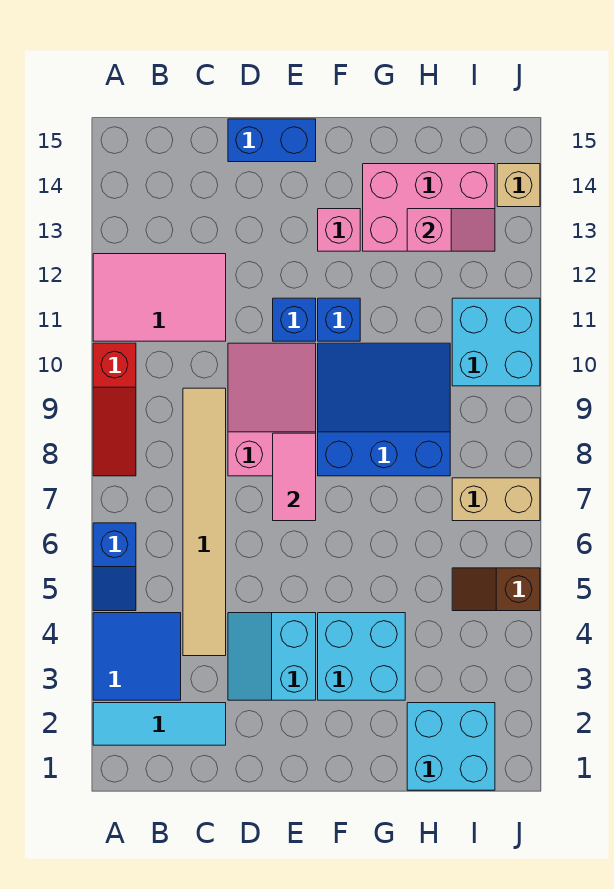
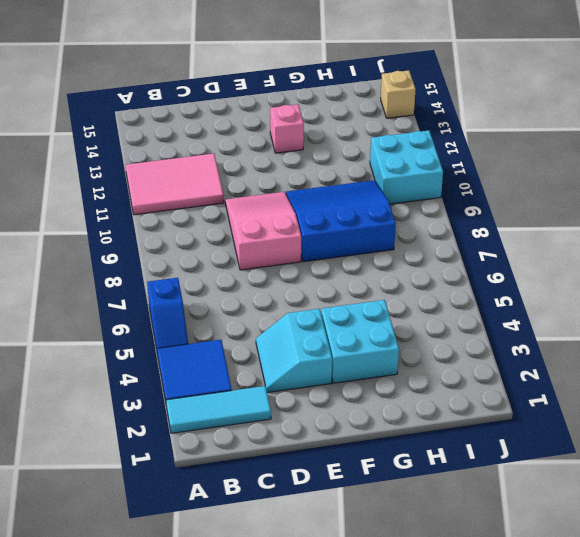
none -> red slope A8:A10 level 1 top 10
none -> tan tile C4:C9 level 1
none -> blue brick D15:E15 level 1

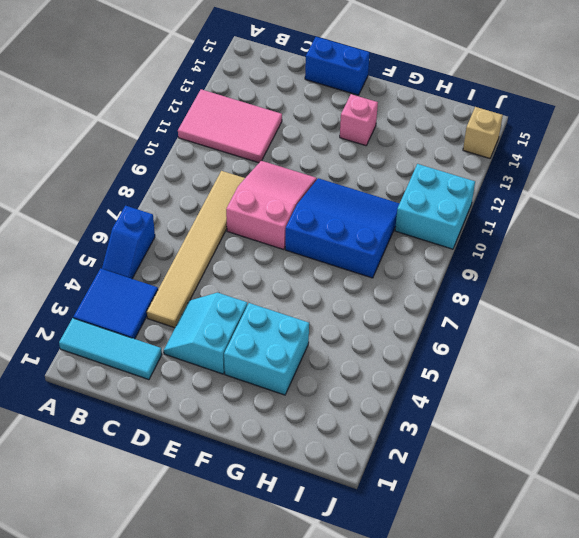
none -> red slope A8:A10 level 1 top 10
none -> blue brick E11 level 1
none -> blue brick F11 level 1

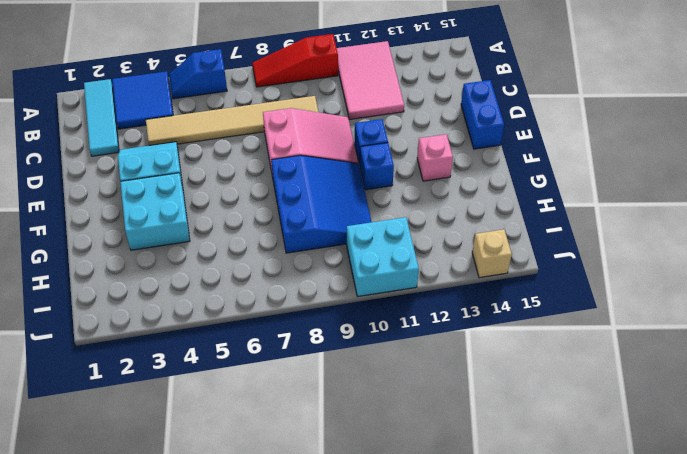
none -> pink brick G13:I14 level 1
none -> cyan brick H1:I2 level 1
none -> brown slope I5:J5 level 1 top J

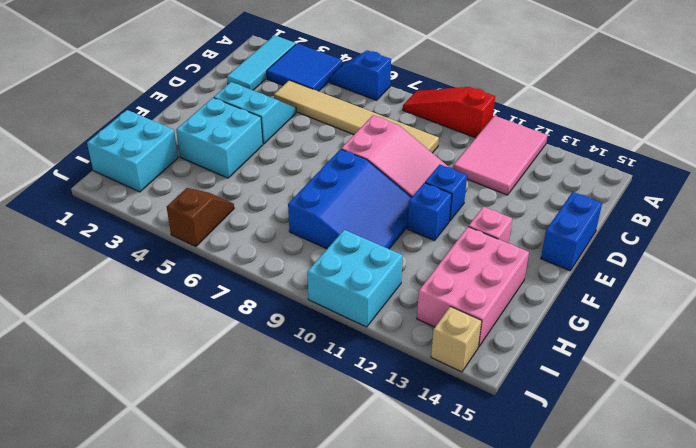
none -> tan brick I7:J7 level 1
none -> pink tile E7:E8 level 2
none -> pink slope H13:I13 level 2 top H

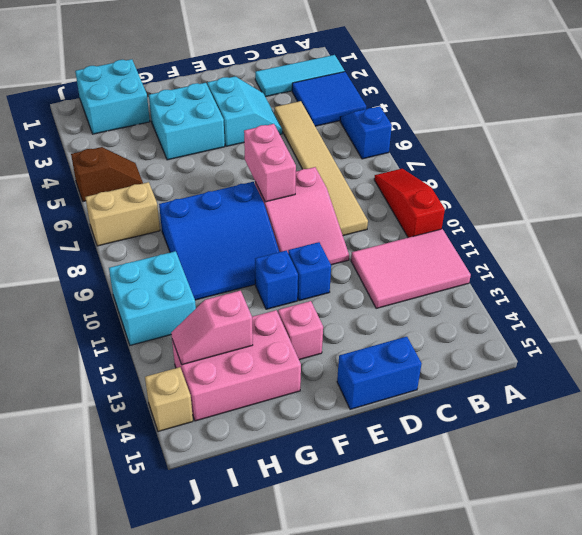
pink brick E7:E8 level 2 -> pink tile E7:E8 level 2

